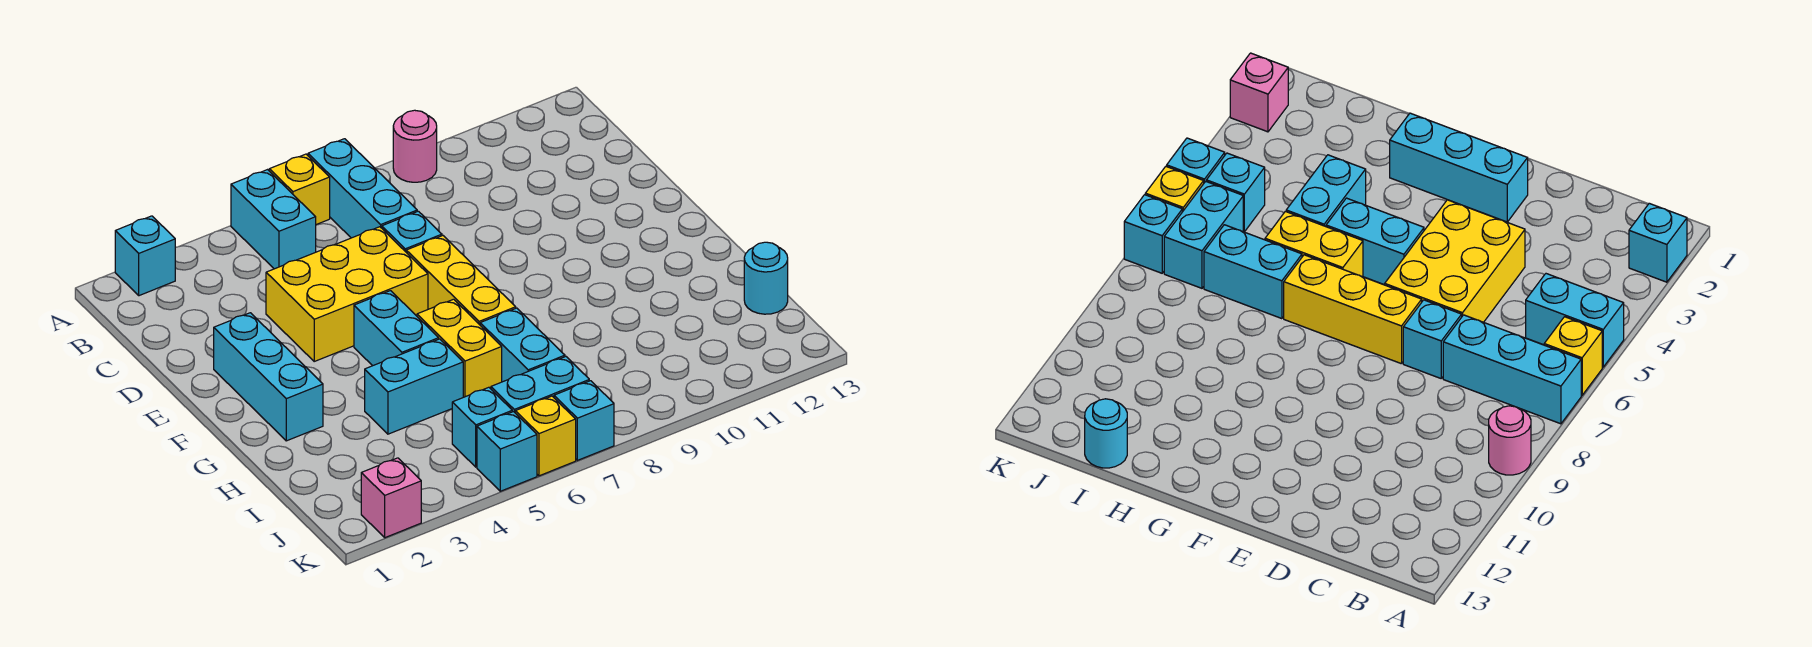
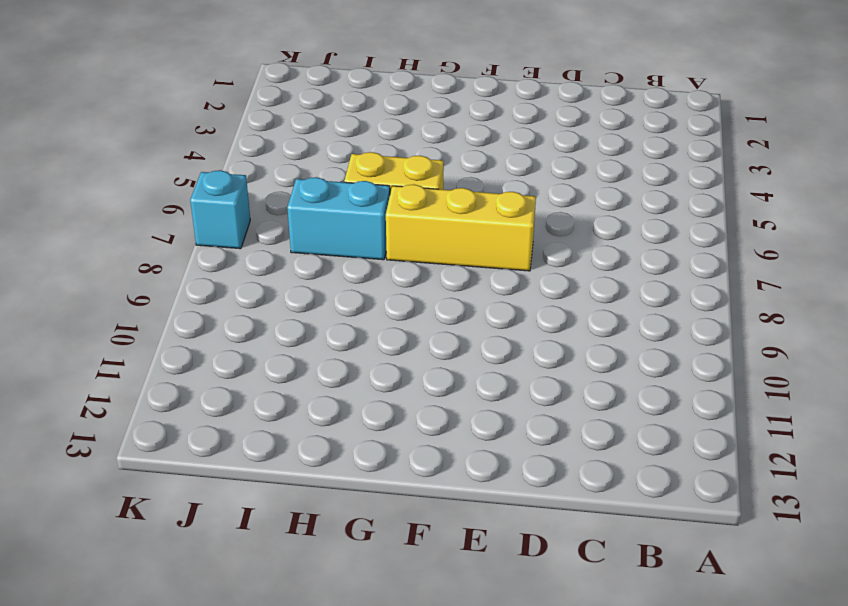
none -> cyan brick A2 level 1
none -> cyan brick A5:B5 level 1
none -> yellow brick A6 level 1

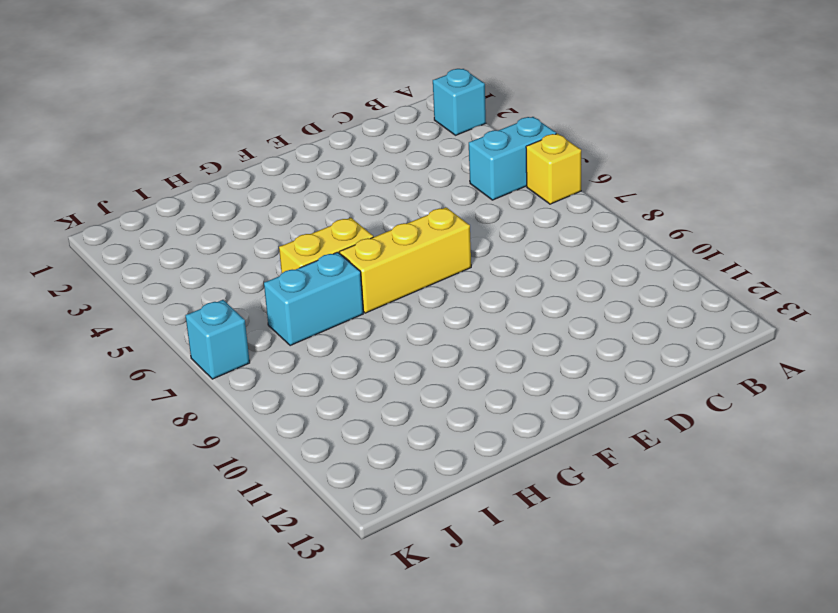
none -> cyan brick A7:C7 level 1
none -> pink round brick A9 level 1
none -> yellow brick D4:E6 level 1

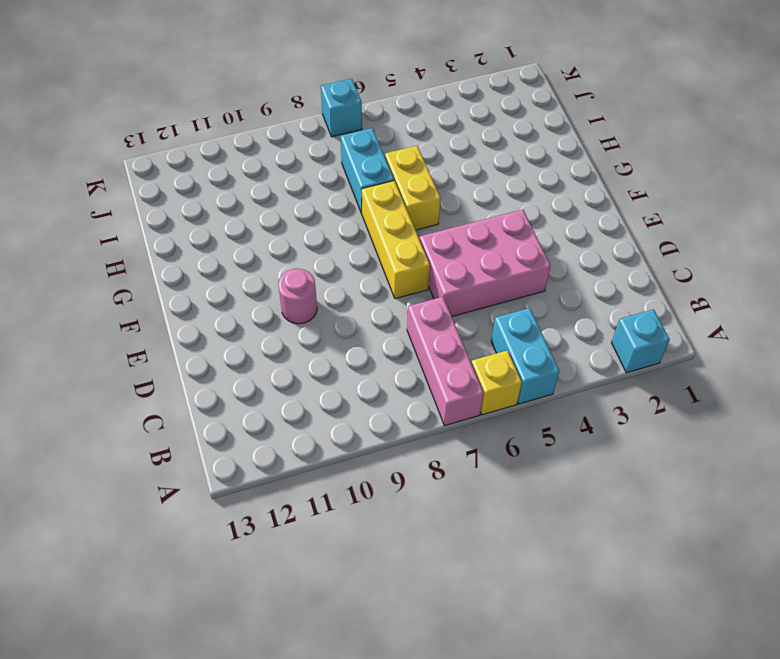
pink brick A7:C7 level 1 -> cyan brick A7:C7 level 1
pink brick D4:E6 level 1 -> yellow brick D4:E6 level 1
pink round brick E10 level 1 -> pink round brick A9 level 1
none -> cyan brick D7 level 1
none -> cyan brick E2:G2 level 1
none -> cyan brick F5:G5 level 1

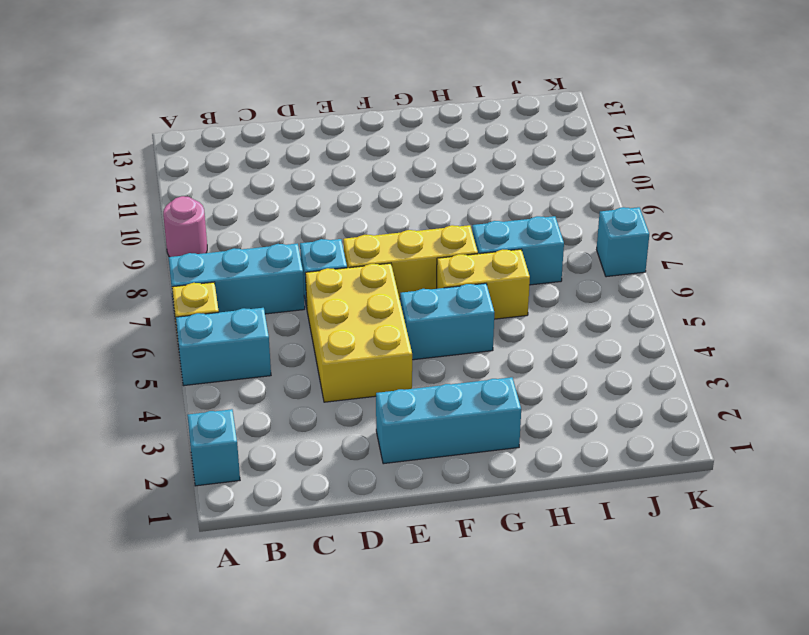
none -> cyan brick H4:H5 level 1
none -> cyan round brick I13 level 1
none -> cyan brick J5 level 1

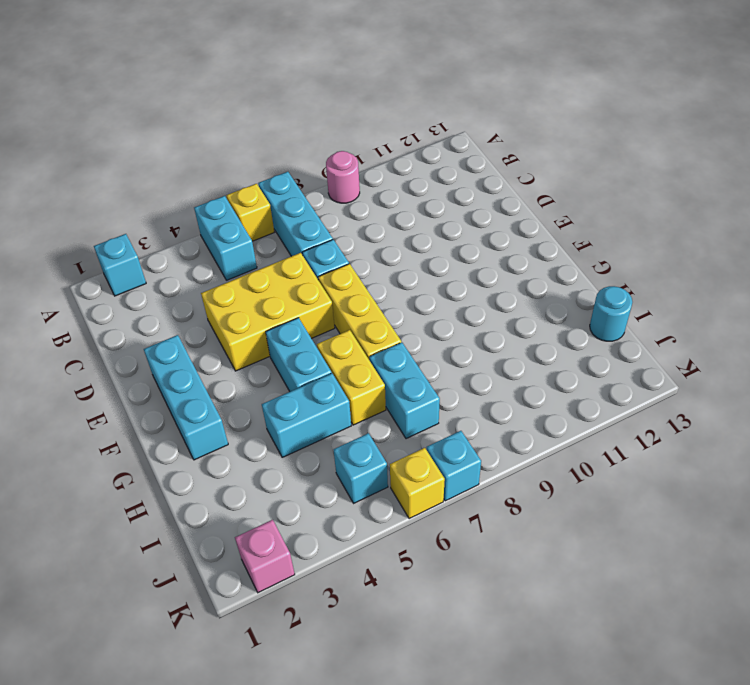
none -> cyan brick J6:J7 level 1
none -> cyan brick K5 level 1

